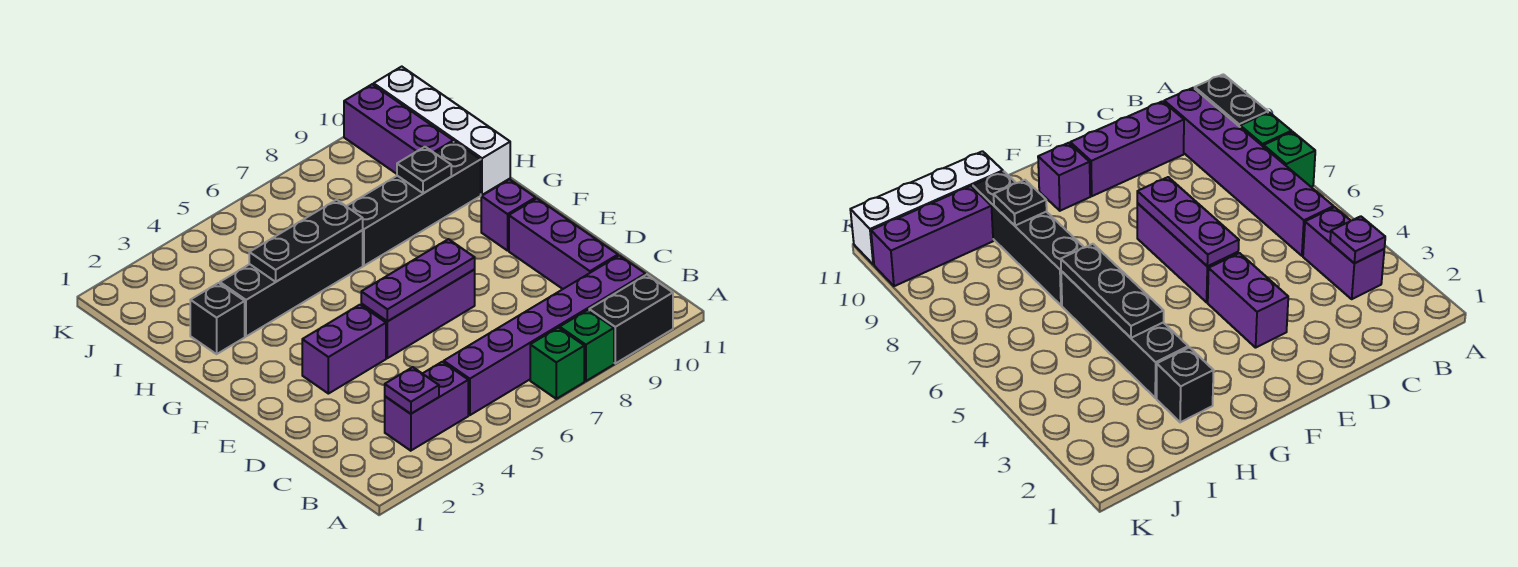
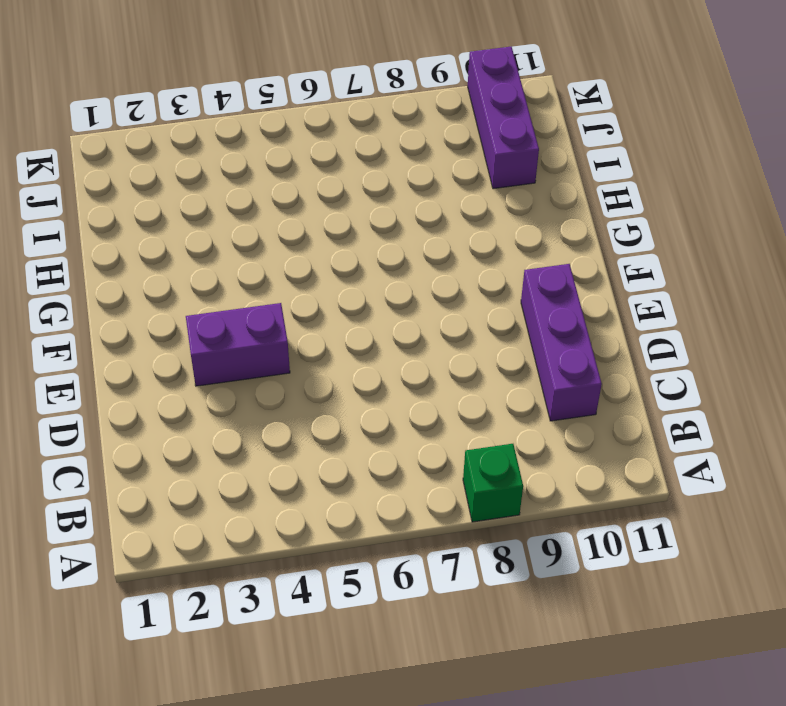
none -> green brick A7 level 1
none -> black brick A9:A10 level 1
none -> purple brick B3:B4 level 1

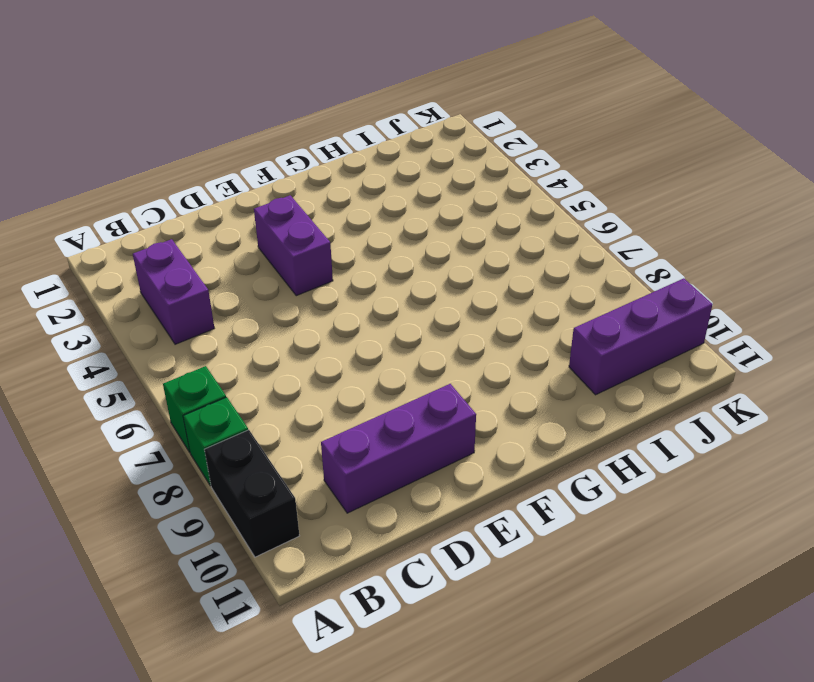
none -> purple brick B5:B10 level 1
none -> purple brick E5:E7 level 1
none -> purple brick F10 level 1

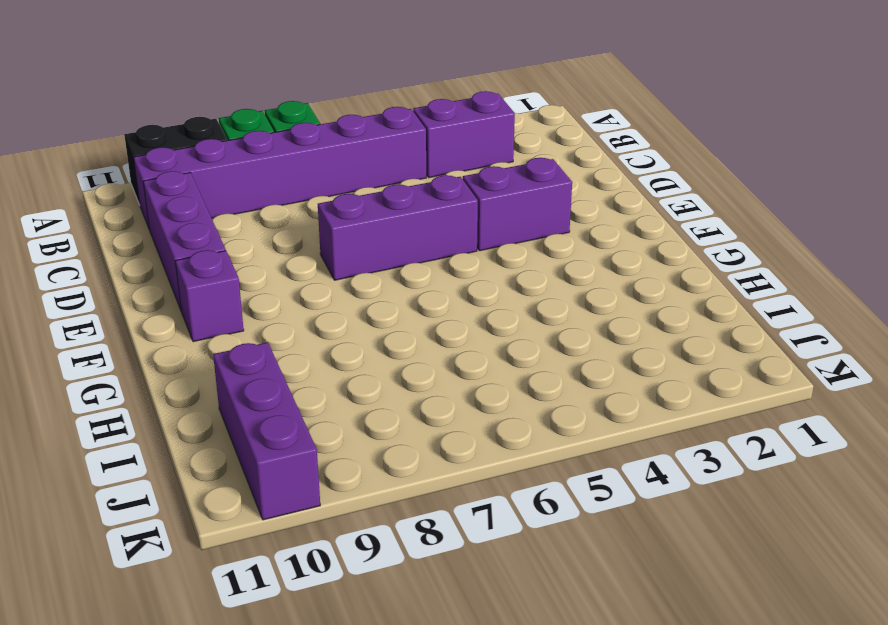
none -> black brick H2 level 1
none -> black brick H3:H6 level 1
none -> black brick H7:H10 level 1

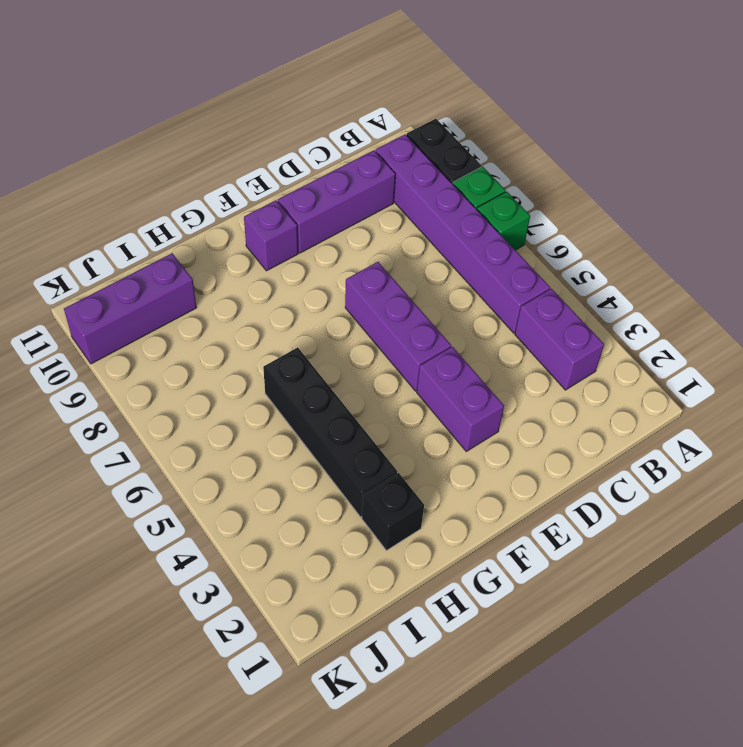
none -> black brick H7:H10 level 1
none -> white brick H11:K11 level 1
none -> purple plate B3 level 2

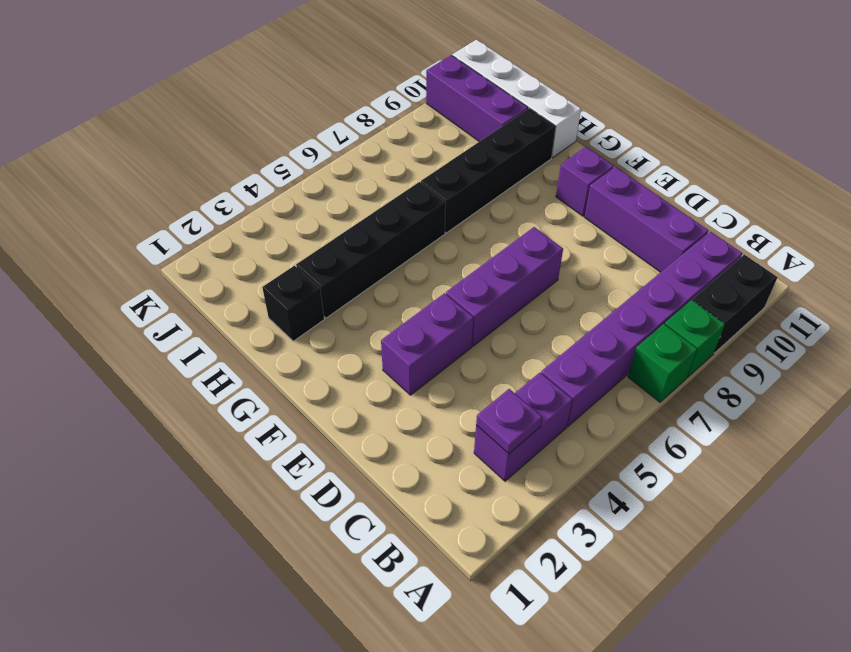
none -> purple plate E5:E7 level 2
none -> black plate H4:H6 level 2
none -> black plate H9 level 2

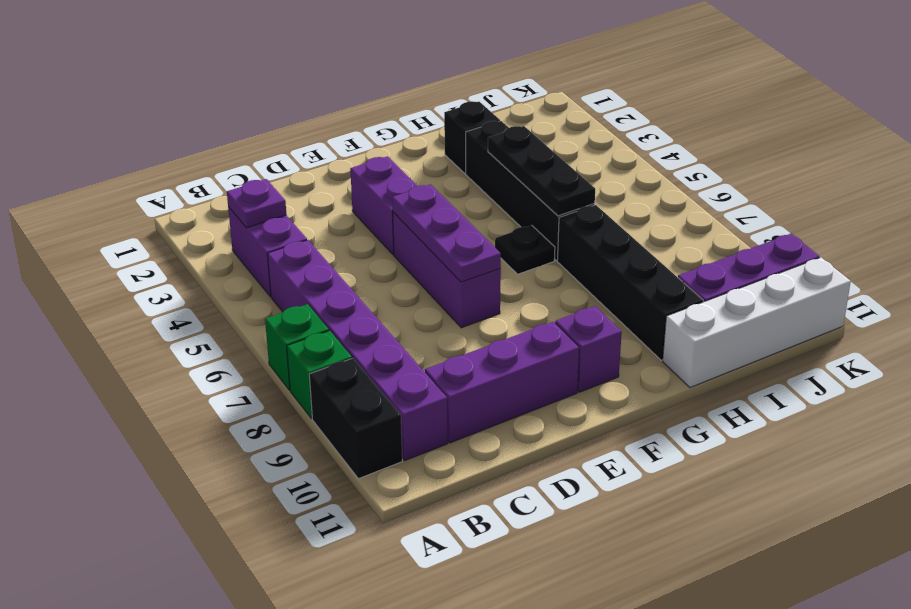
black plate G6 level 1 -> black plate H9 level 2

